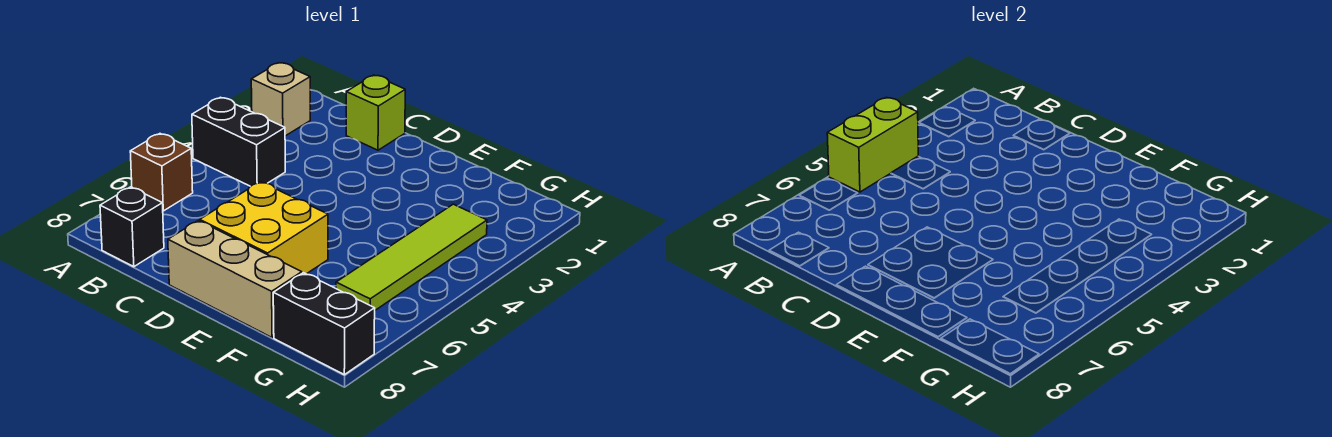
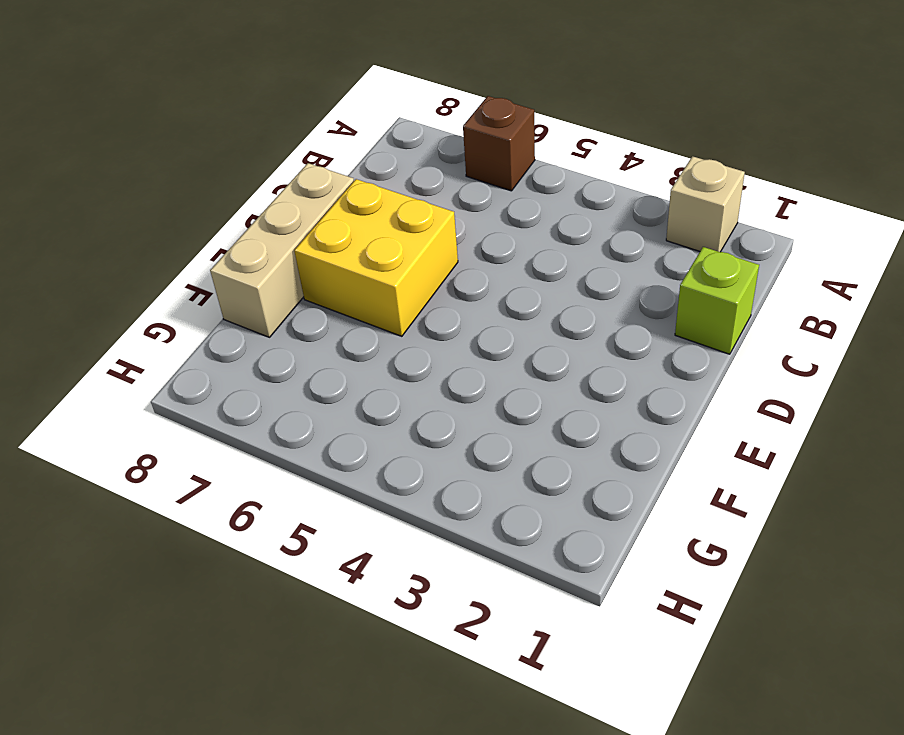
none -> black brick A4:B4 level 1
none -> black brick B8 level 1

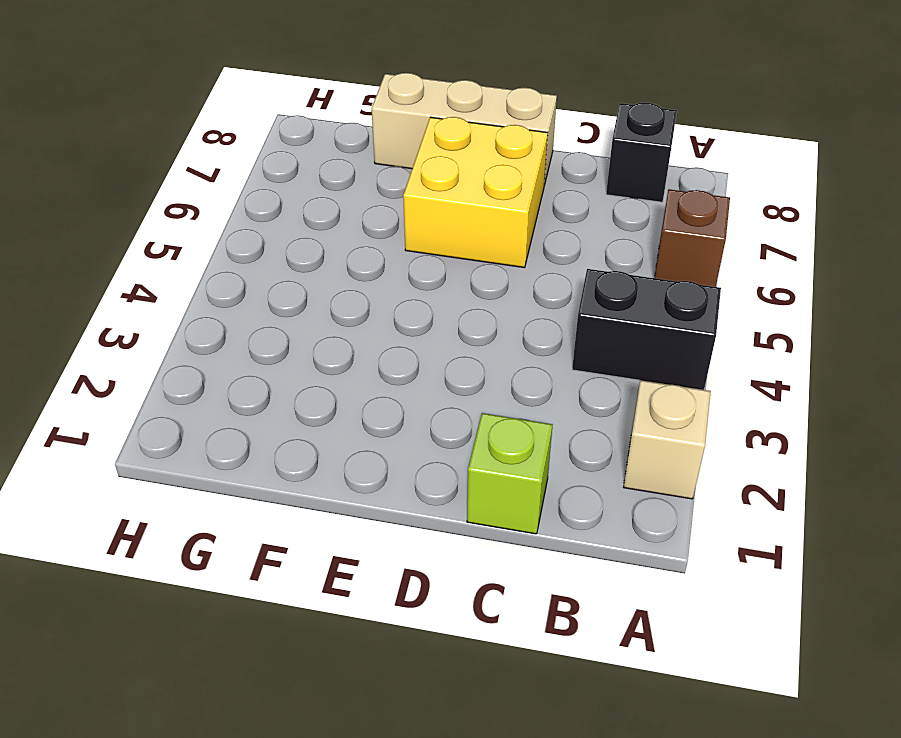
none -> lime tile G3:G6 level 1
none -> black brick G8:H8 level 1

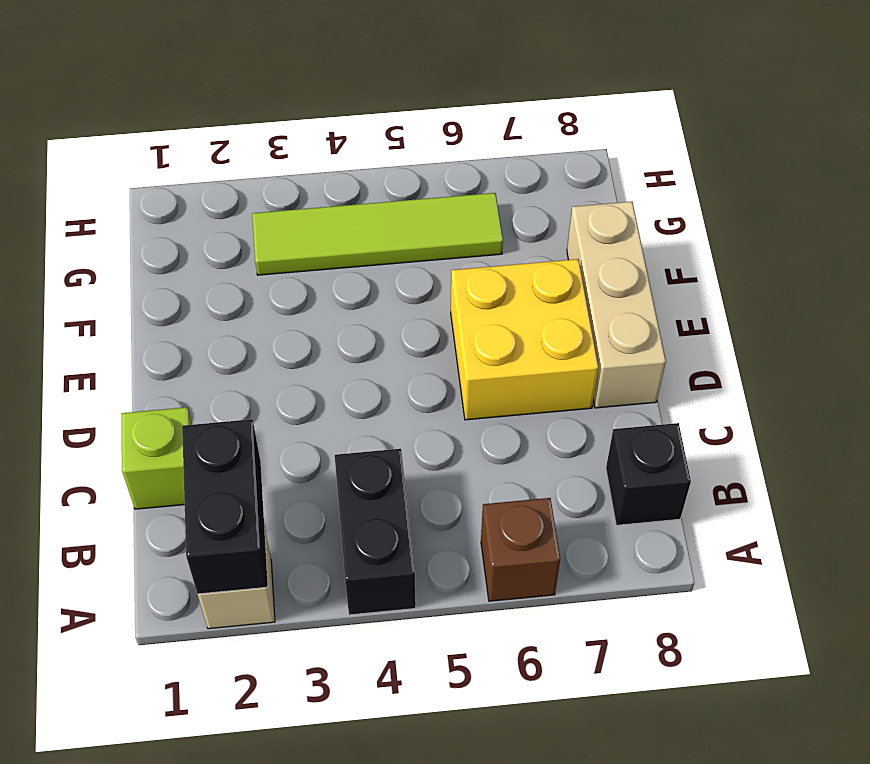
black brick A2:B2 level 2 -> black brick G8:H8 level 1
none -> lime brick A4:A5 level 2

